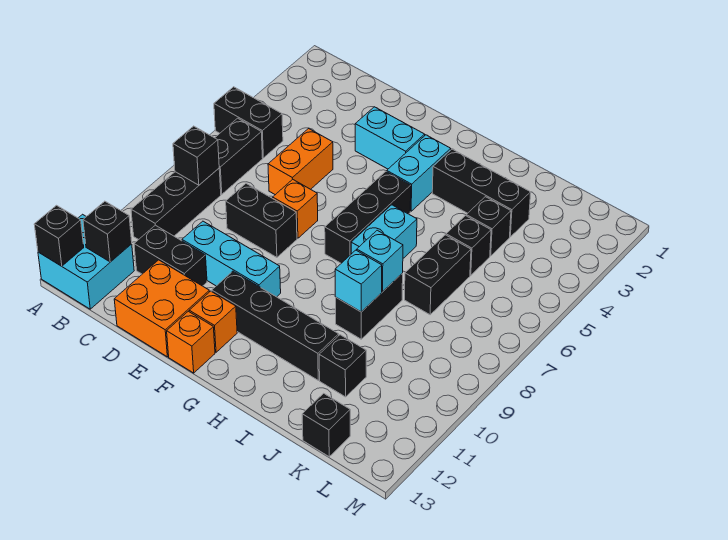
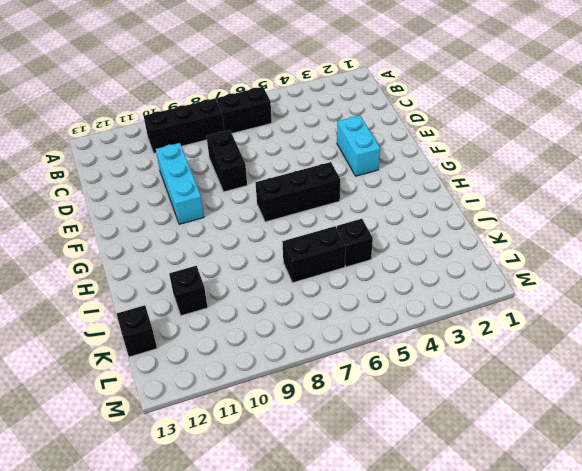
none -> black brick A5:B5 level 1
none -> cyan brick A12:B13 level 1
none -> black brick C11:D11 level 1

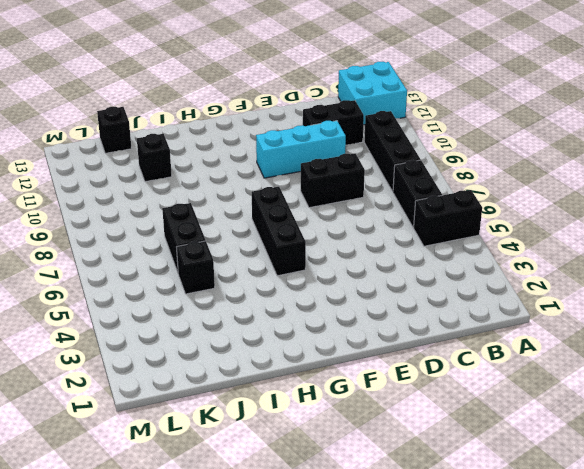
none -> orange brick D5:D6 level 1
none -> orange brick D12:E13 level 1
none -> cyan brick E3:F3 level 1

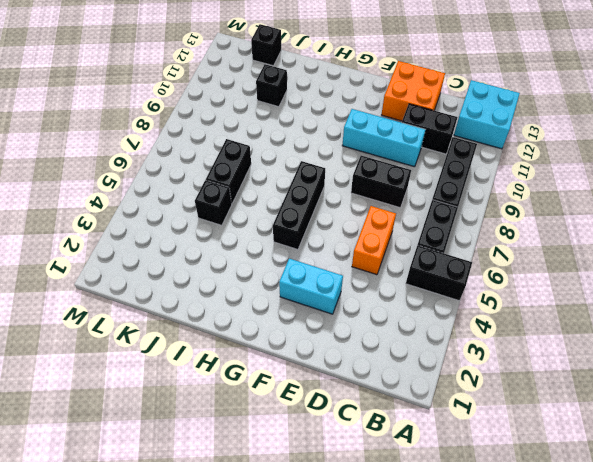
none -> orange brick E7 level 1
none -> black brick F11:I11 level 1
none -> orange brick F12 level 1

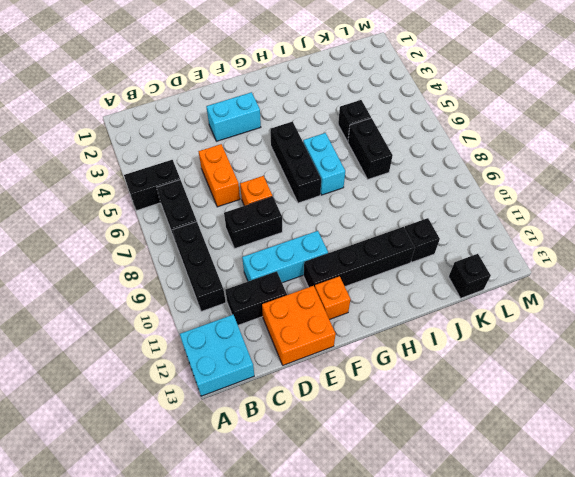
none -> orange brick F13 level 1
none -> cyan brick G3:G4 level 1
none -> black brick H3:J3 level 1

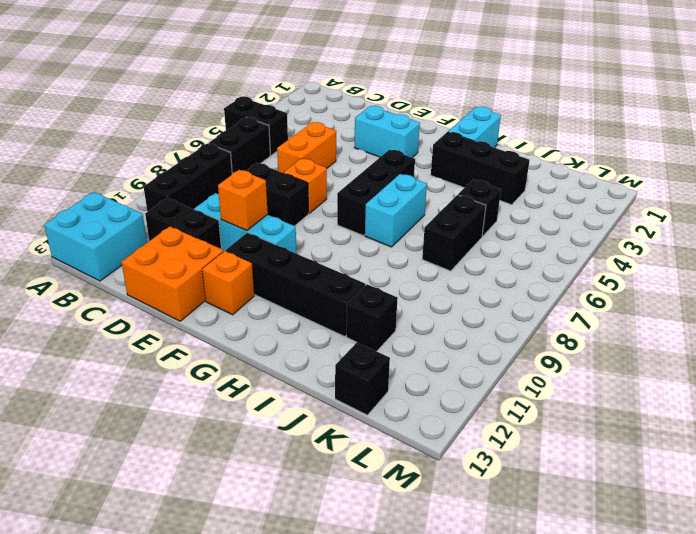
orange brick E10 level 2 -> orange brick F13 level 1
cyan brick H1:H2 level 1 -> cyan brick G3:G4 level 1
none -> black brick I8:I9 level 1
none -> black brick J4 level 1
none -> black brick A13 level 2

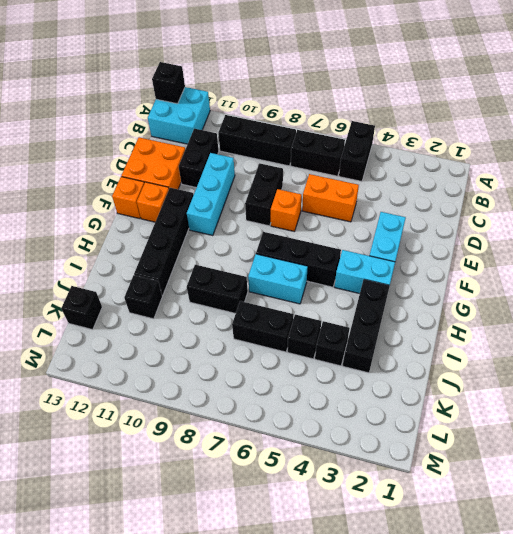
none -> black brick B8 level 2
none -> black brick B12 level 2
none -> cyan brick I8 level 2

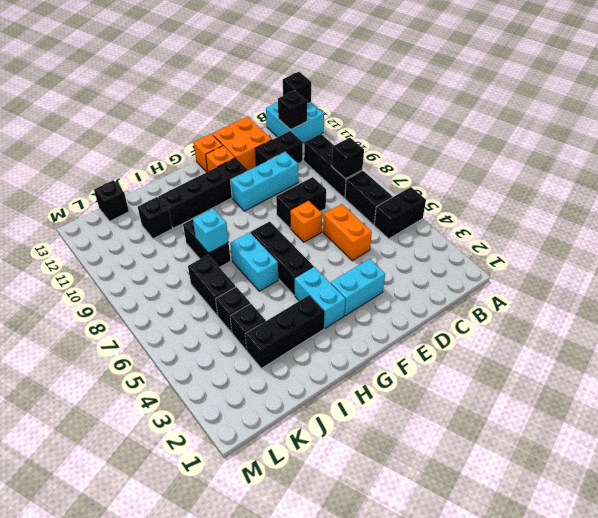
none -> cyan brick I9 level 2

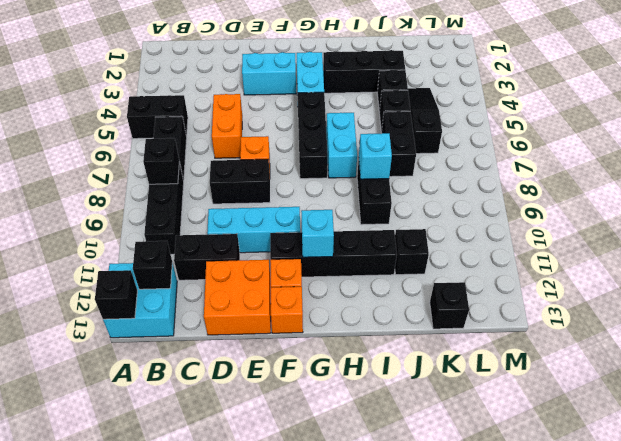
cyan brick G11 level 2 -> cyan brick I9 level 2
black slope K4:K6 level 1 top 6 -> none

